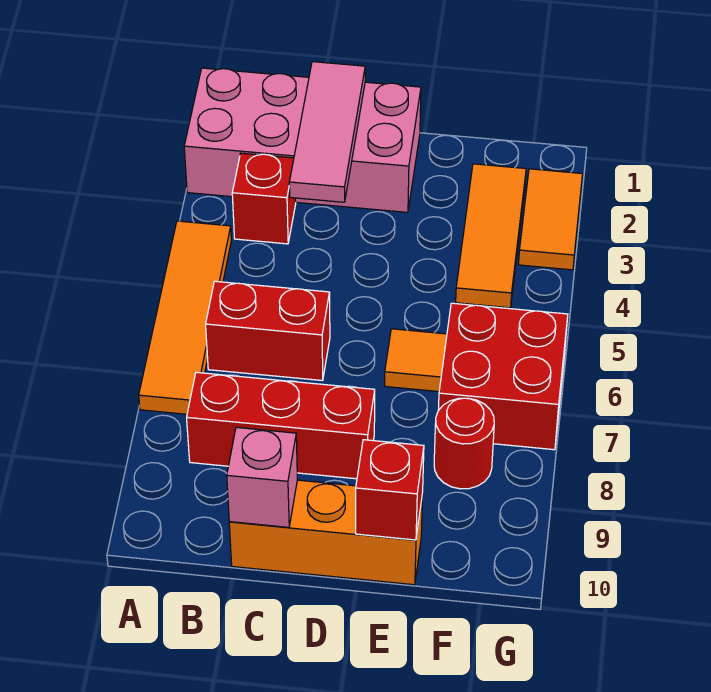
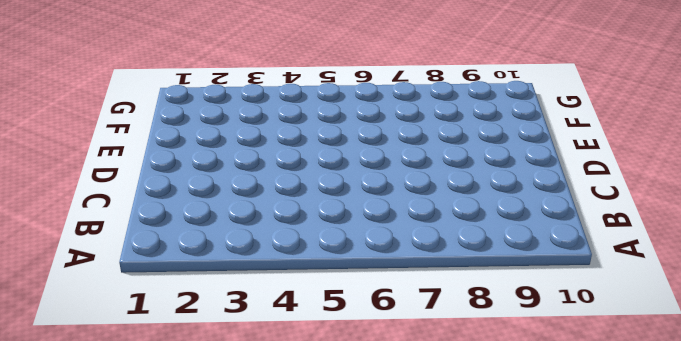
none -> pink brick A1:D2 level 1
none -> orange tile A4:A7 level 1
none -> red brick B3 level 1

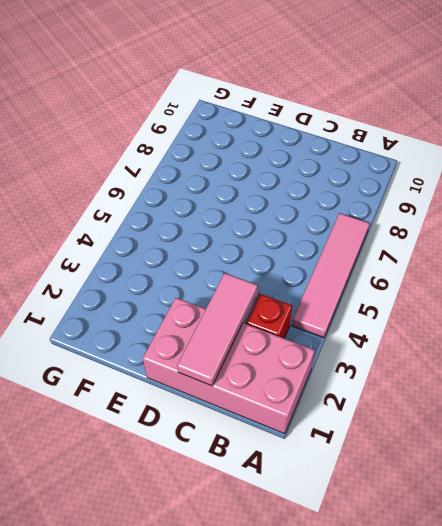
pink tile A4:A7 level 1 -> orange tile A4:A7 level 1
none -> red brick B6:C6 level 1
none -> red brick B8:D8 level 1
none -> orange brick C10:E10 level 1

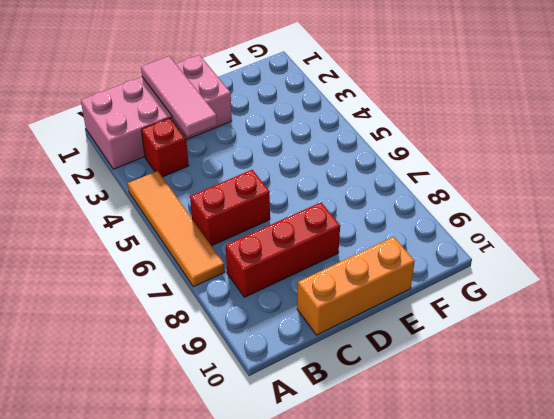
none -> orange tile E6 level 1
none -> orange tile F2:F4 level 1
none -> red brick F6:G7 level 1

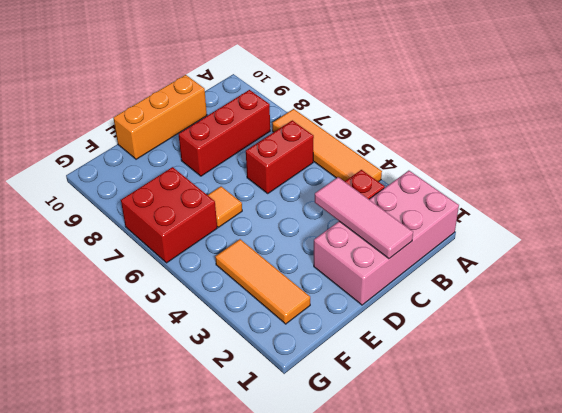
none -> red round brick F8 level 1
none -> orange tile G2:G3 level 1
none -> pink brick C10 level 2

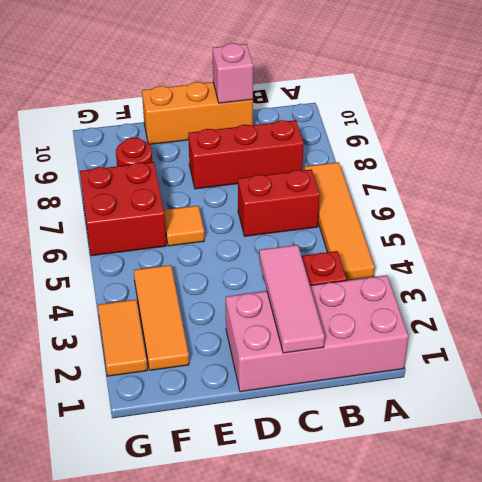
none -> red brick E10 level 2

